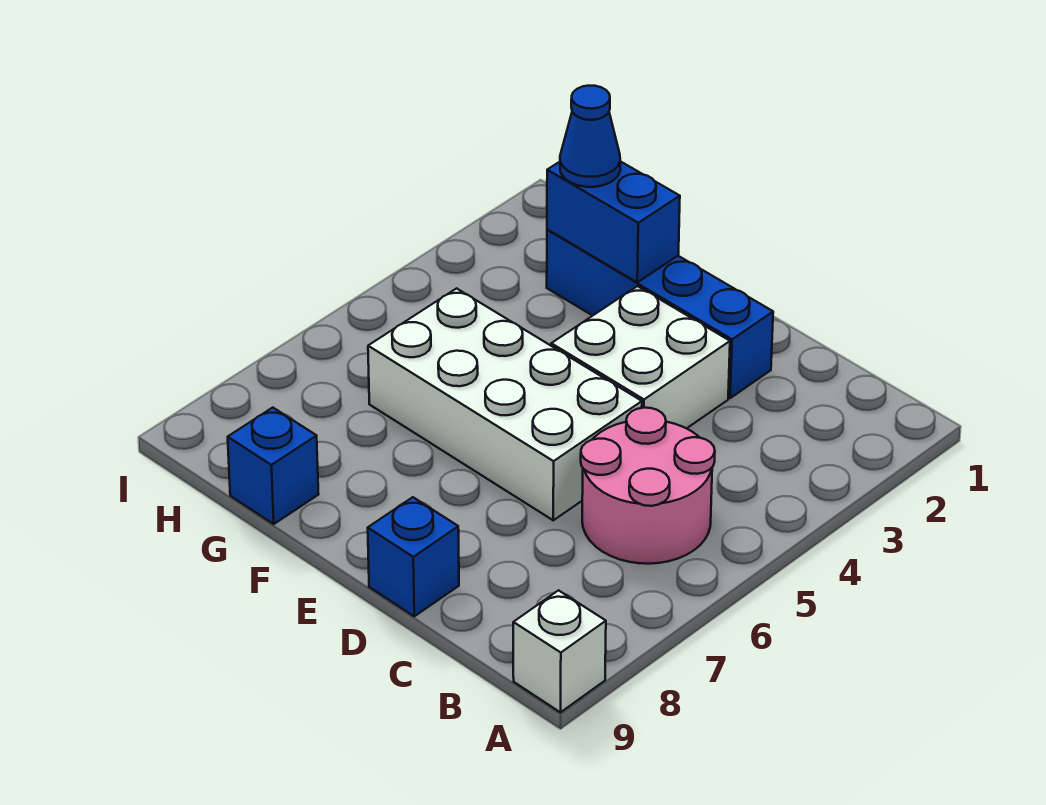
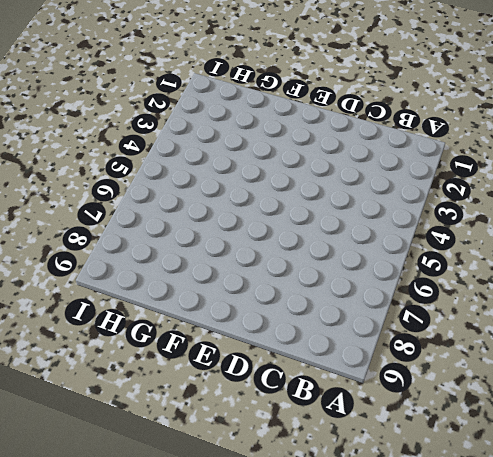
none -> white brick A9 level 1
none -> pink round brick B5:C6 level 1

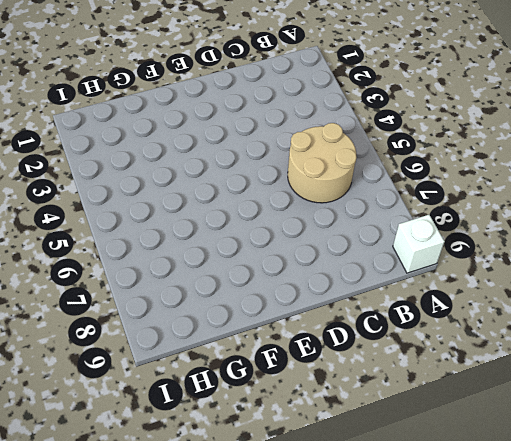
tan round brick B5:C6 level 1 -> pink round brick B5:C6 level 1
none -> blue brick D2:G2 level 1
none -> white brick D3:E4 level 1

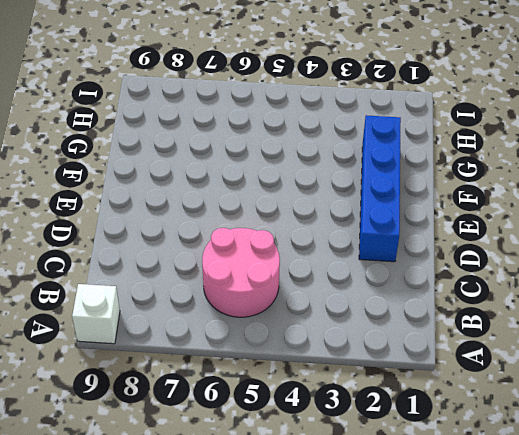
none -> white brick D3:E4 level 1
none -> white brick D5:G6 level 1

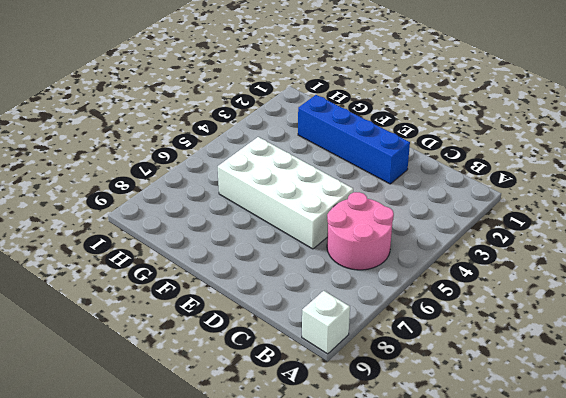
none -> white brick D3:E4 level 1
none -> blue brick D9 level 1

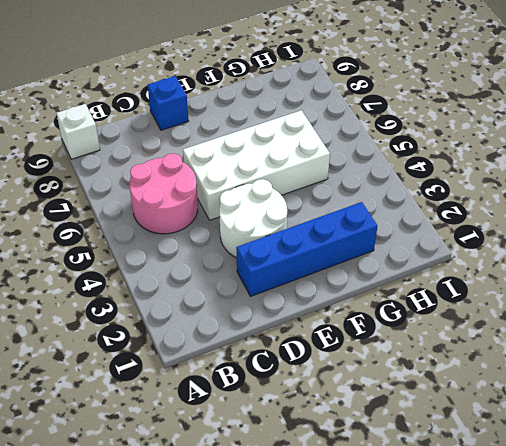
white round brick D3:E4 level 1 -> white brick D3:E4 level 1
none -> blue brick G9 level 1
none -> blue brick F2:G2 level 2

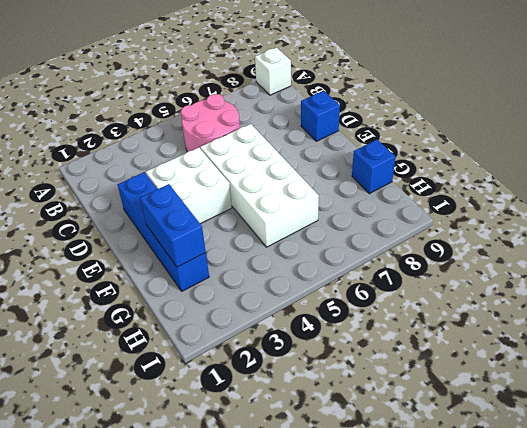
none -> blue cone G2 level 3

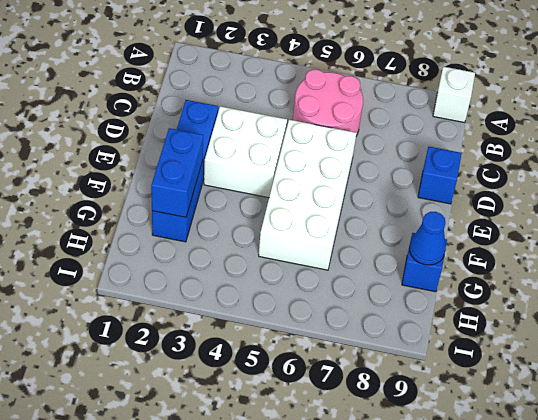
blue cone G9 level 2 -> blue cone G2 level 3

